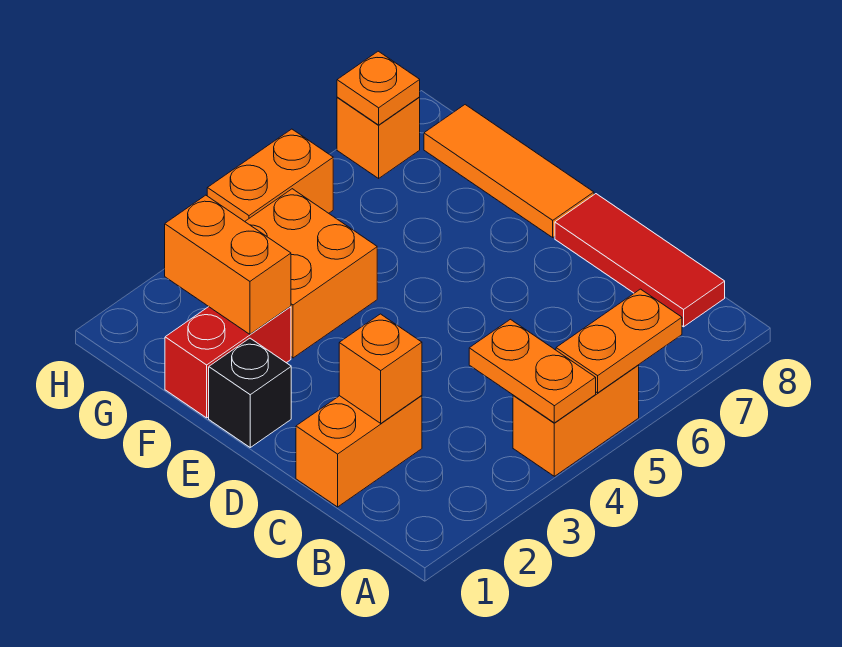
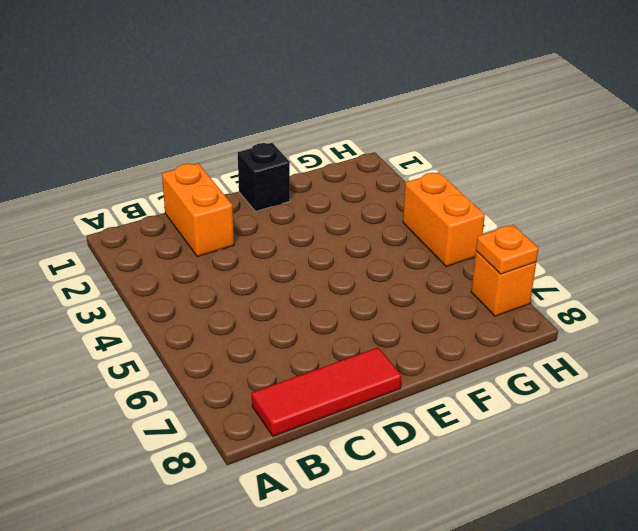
none -> orange brick A4:A5 level 1
none -> orange tile E8:G8 level 1
none -> red brick F1:F2 level 1

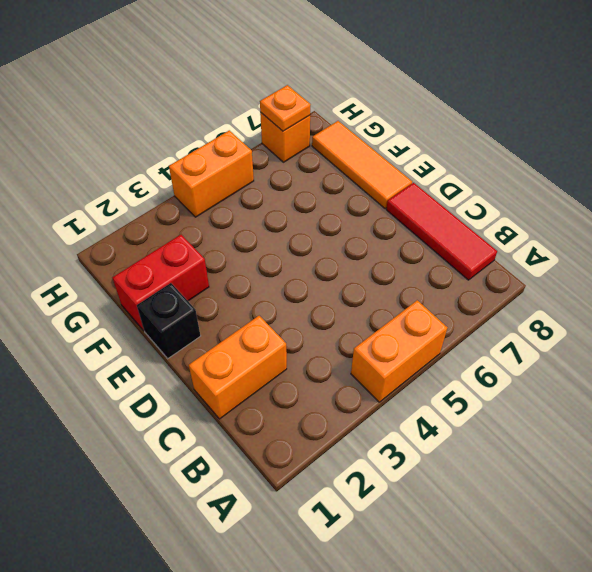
none -> orange brick F3:G4 level 1
none -> orange plate A4:B4 level 2
none -> orange plate A5:A6 level 2

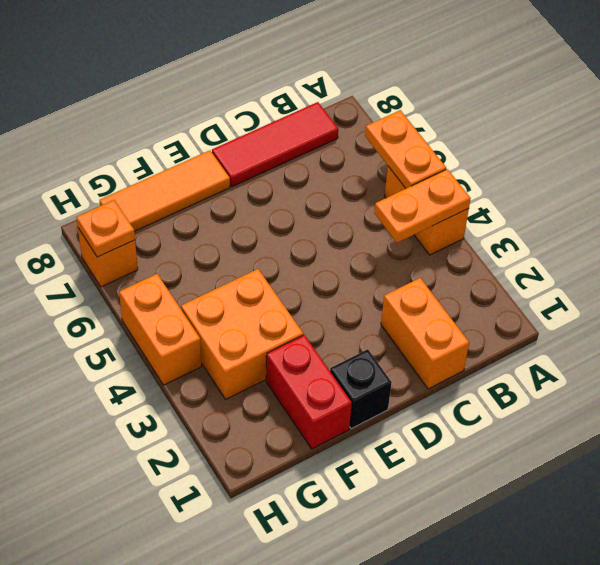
none -> orange brick C2 level 2
none -> orange brick F2:G2 level 2

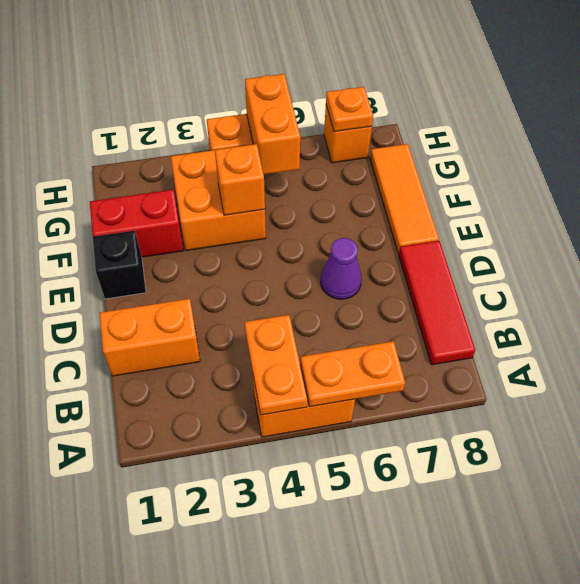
purple cone D6 level 1 -> none
orange brick F4 level 2 -> orange brick C2 level 2
orange brick G5:H5 level 2 -> orange brick F2:G2 level 2

